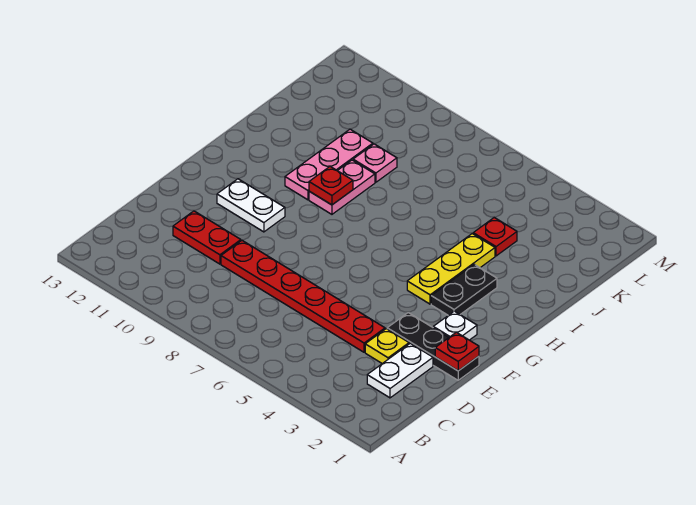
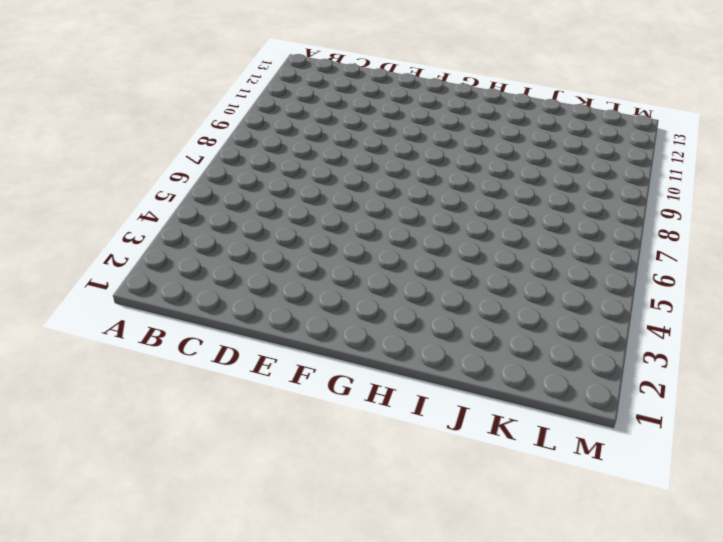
none -> white plate C2:D2 level 1
none -> yellow plate D3 level 1
none -> red plate D4:D9 level 1

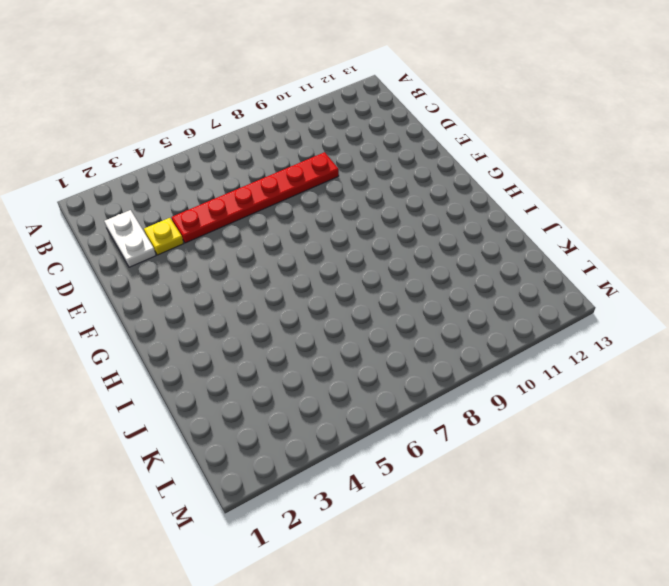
none -> red plate D10:D11 level 1
none -> black plate E1:E3 level 1
none -> white plate F2 level 1

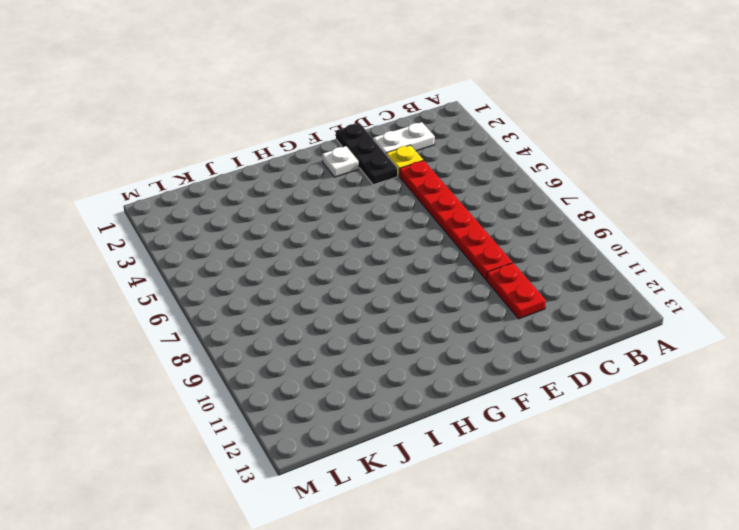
none -> white plate F10:F11 level 1
none -> black plate G3:H3 level 1
none -> yellow plate G4:I4 level 1

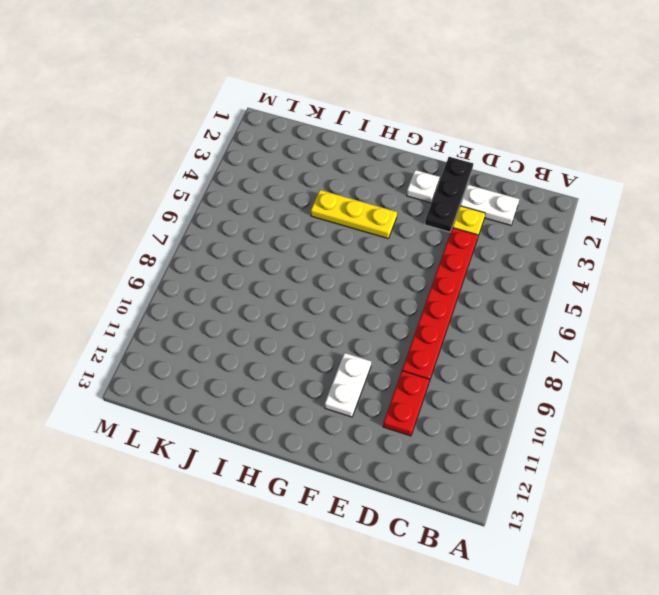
none -> black plate G3:H3 level 1
none -> pink plate H9:I9 level 1
none -> pink plate H10:J10 level 1

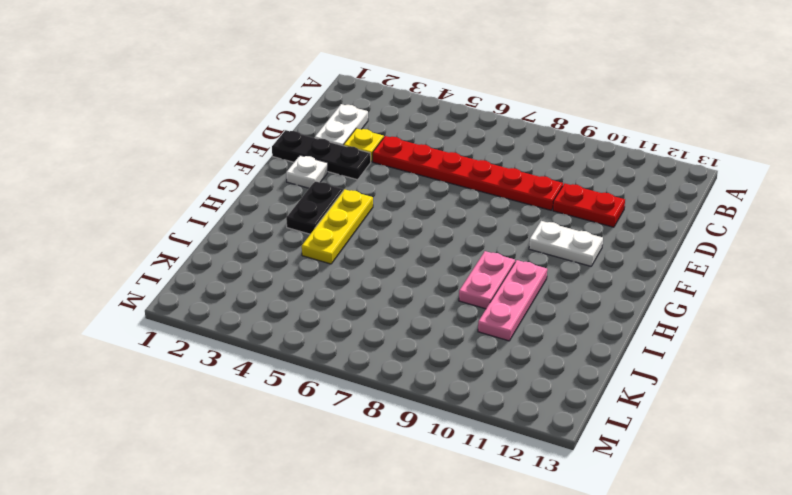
none -> red plate J4 level 1
none -> pink plate J9 level 1
none -> red plate E1 level 2

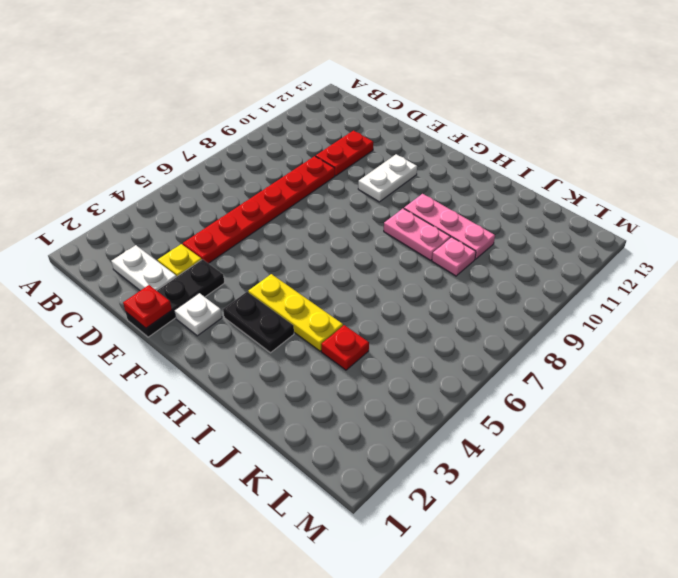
none -> red plate H9 level 2

